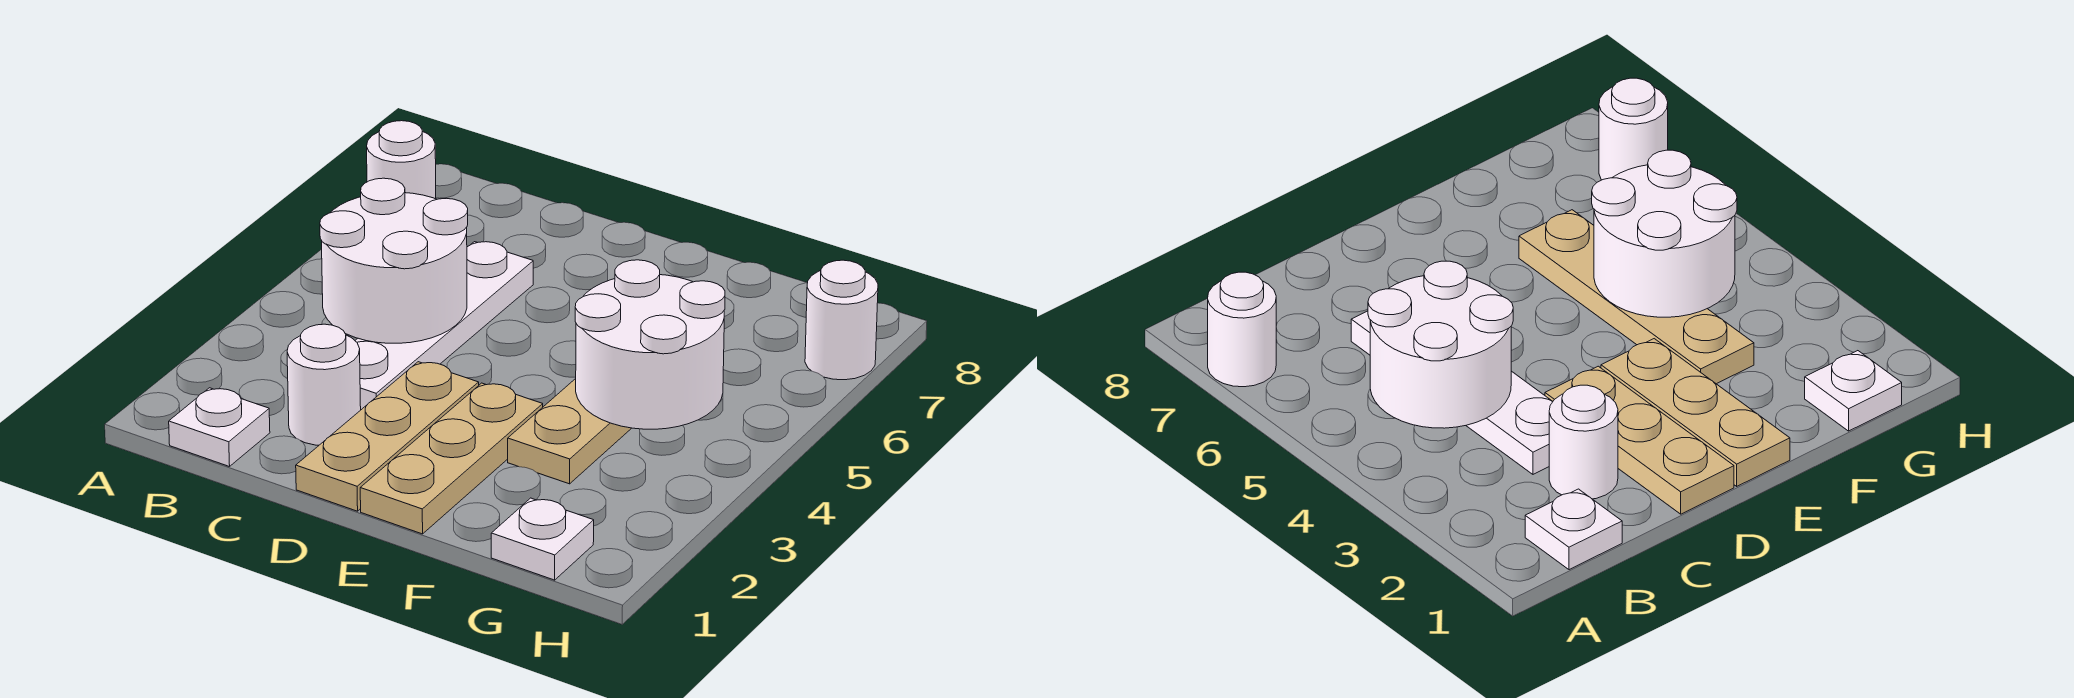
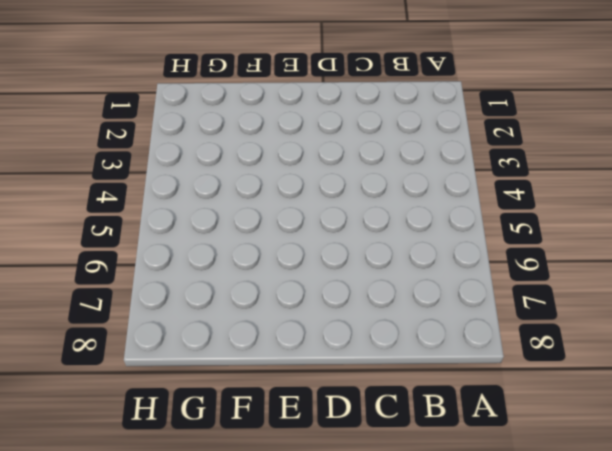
none -> white round brick A7 level 1
none -> white plate B1 level 1

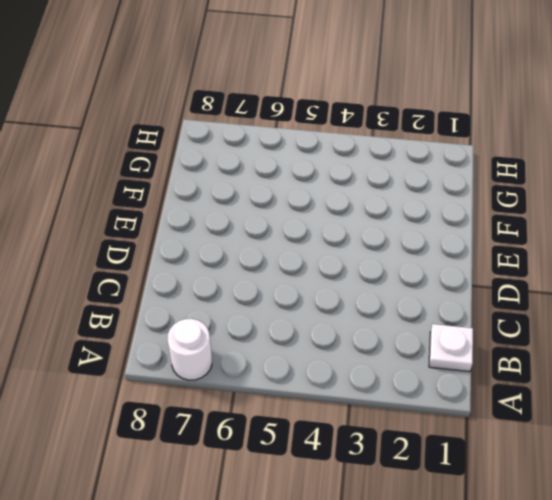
none -> white round brick C2 level 1
none -> white plate C3:C6 level 1

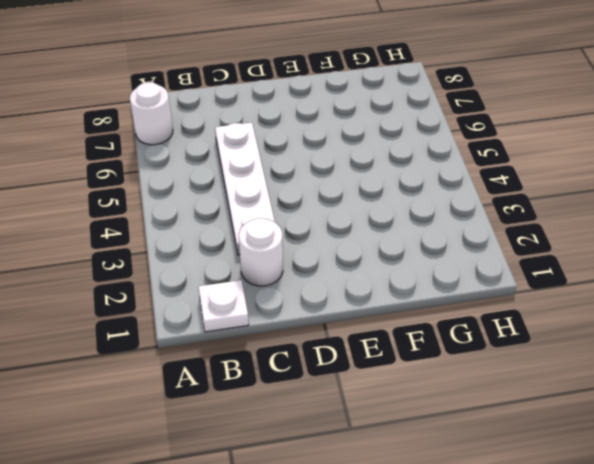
none -> tan plate D1:D3 level 1
none -> tan plate E1:E3 level 1

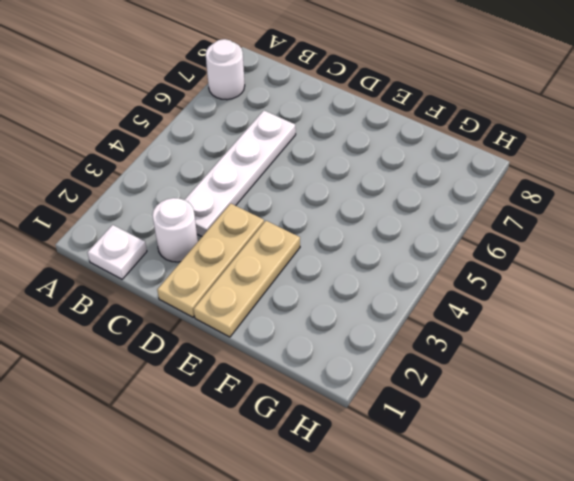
none -> tan plate F3:F6 level 1
none -> white plate G1 level 1

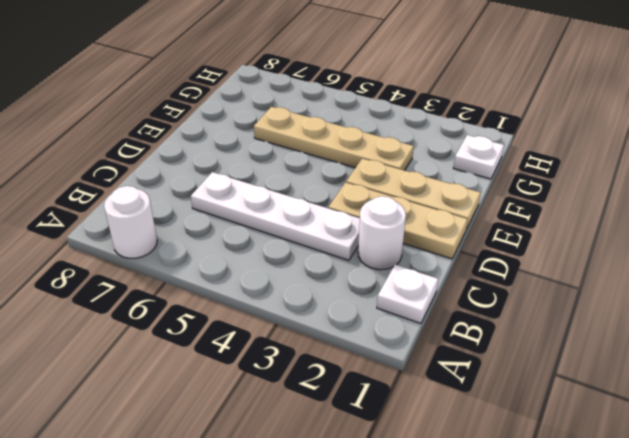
none -> white round brick H7 level 1
none -> white round brick B4:C5 level 2

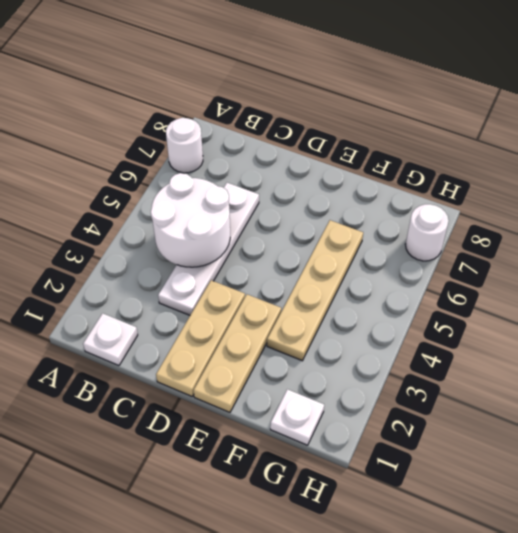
none -> white round brick C2 level 1
none -> white round brick F4:G5 level 2

